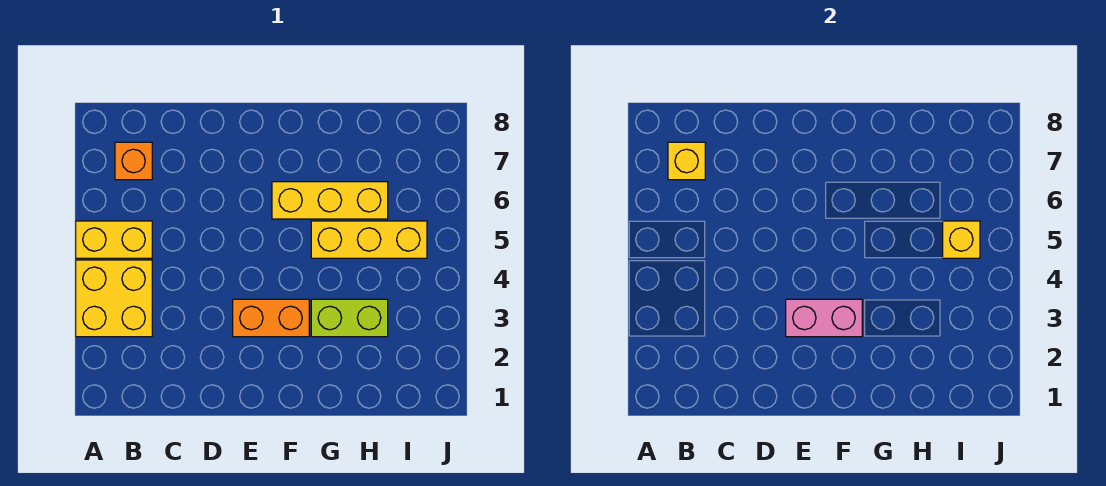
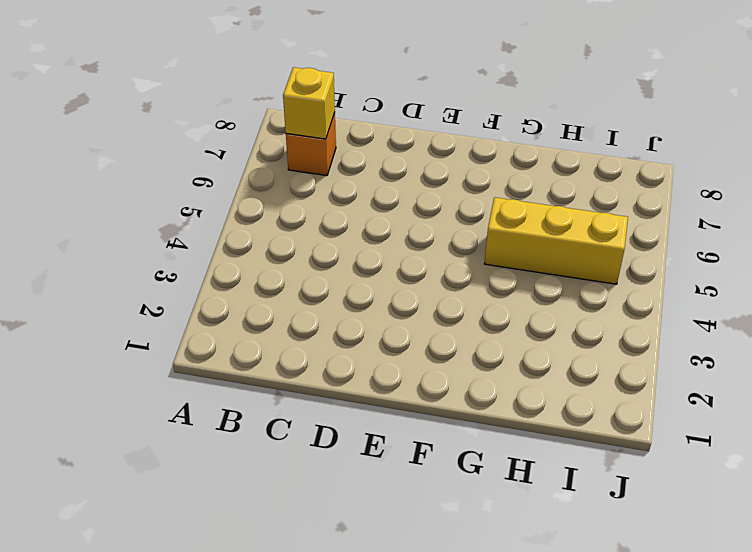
none -> yellow brick A3:B4 level 1
none -> yellow brick A5:B5 level 1

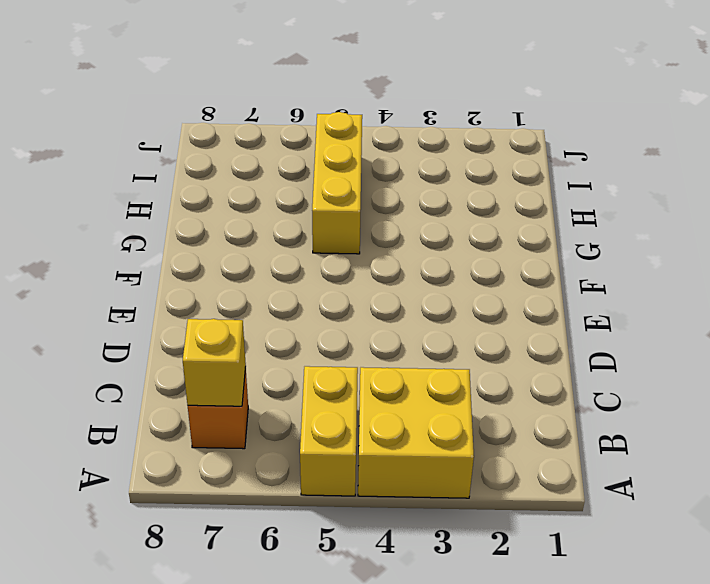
none -> orange brick E3:F3 level 1
none -> yellow brick F6:H6 level 1

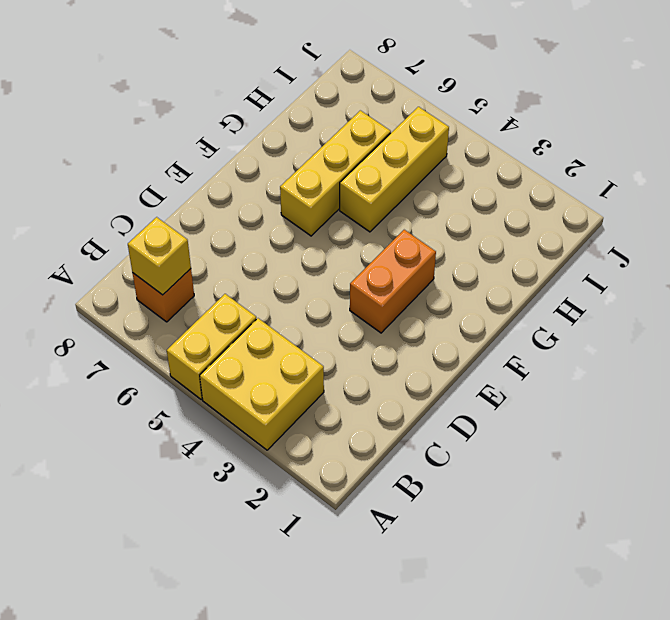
none -> lime brick G3:H3 level 1
none -> pink brick E3:F3 level 2

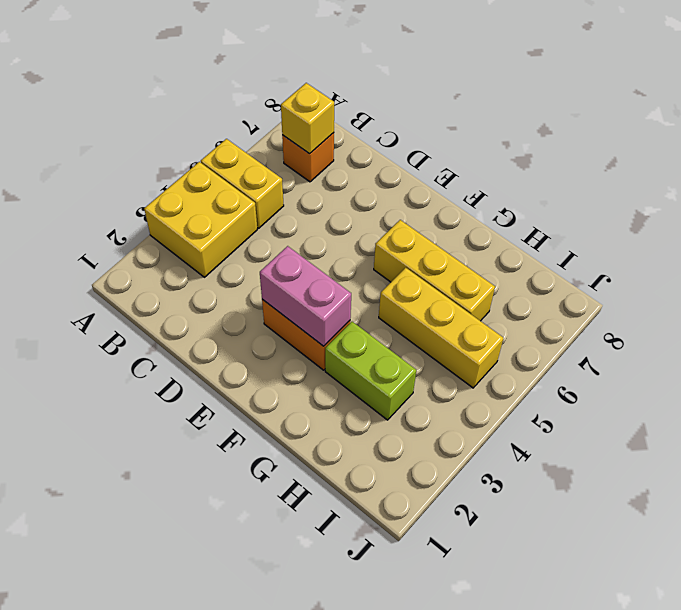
none -> yellow brick I5 level 2

